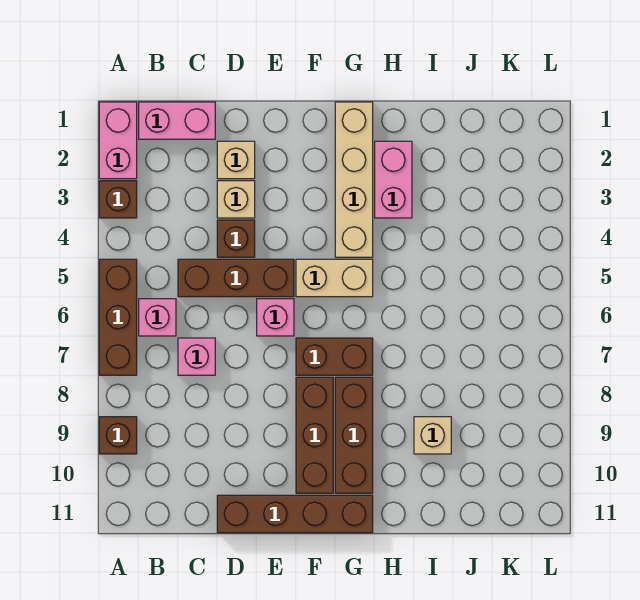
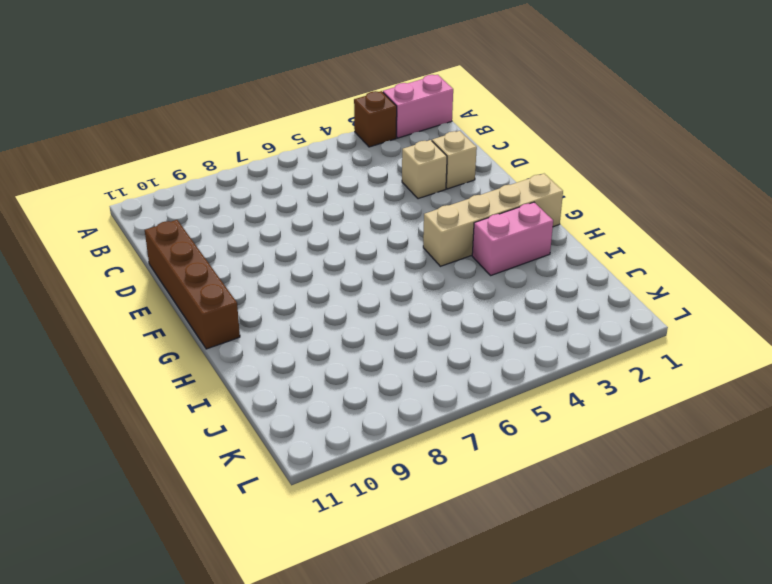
none -> brown brick A5:A7 level 1
none -> brown brick A9 level 1
none -> pink brick B1:C1 level 1

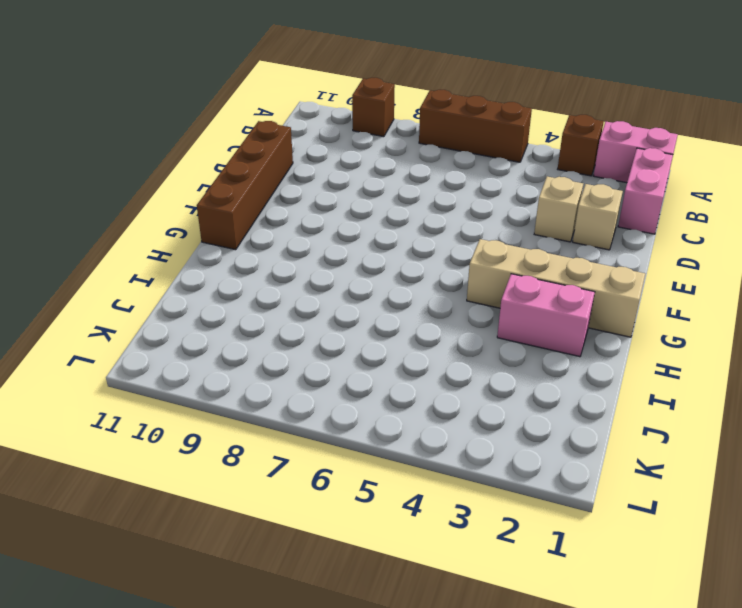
none -> pink brick B6 level 1
none -> brown brick C5:E5 level 1
none -> pink brick C7 level 1

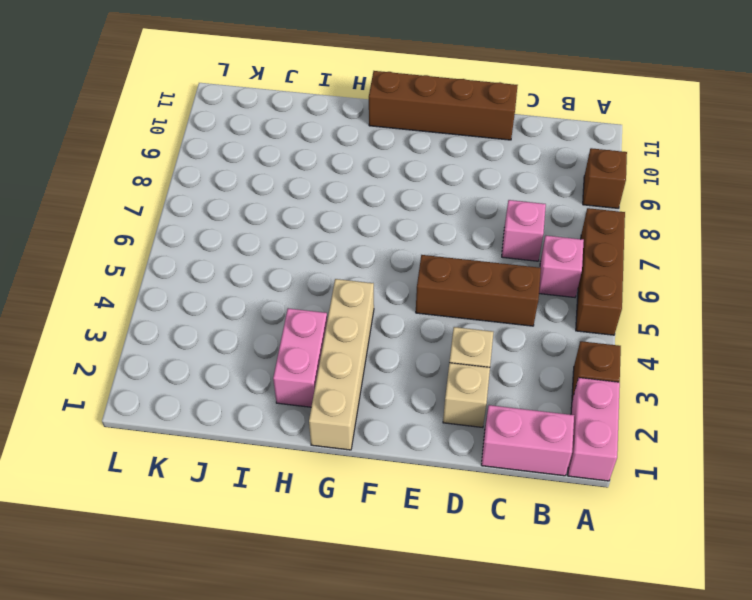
none -> brown brick D4 level 1
none -> pink brick E6 level 1
none -> tan brick F5:G5 level 1

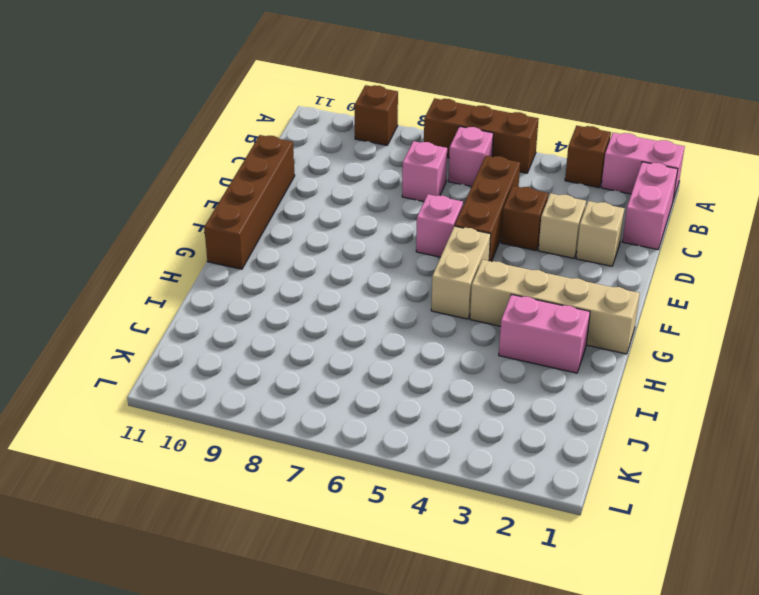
none -> brown brick F7:G7 level 1
none -> brown brick F8:F10 level 1
none -> brown brick G8:G10 level 1

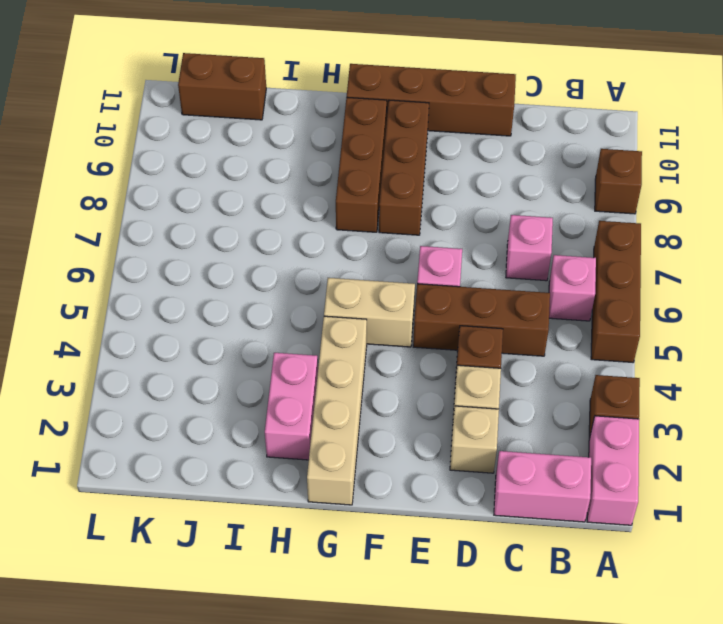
brown brick J11:K11 level 1 -> brown brick F7:G7 level 1
none -> tan brick I9 level 1

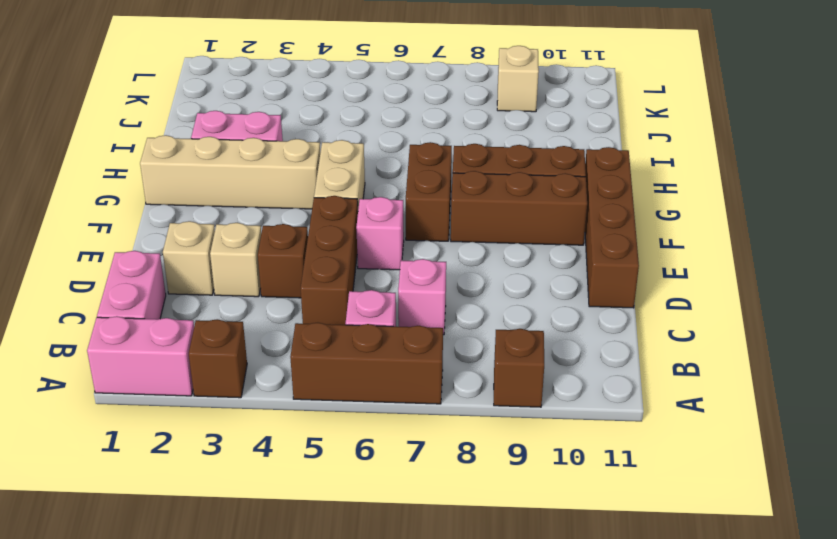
tan brick K9 level 1 -> tan brick I9 level 1

